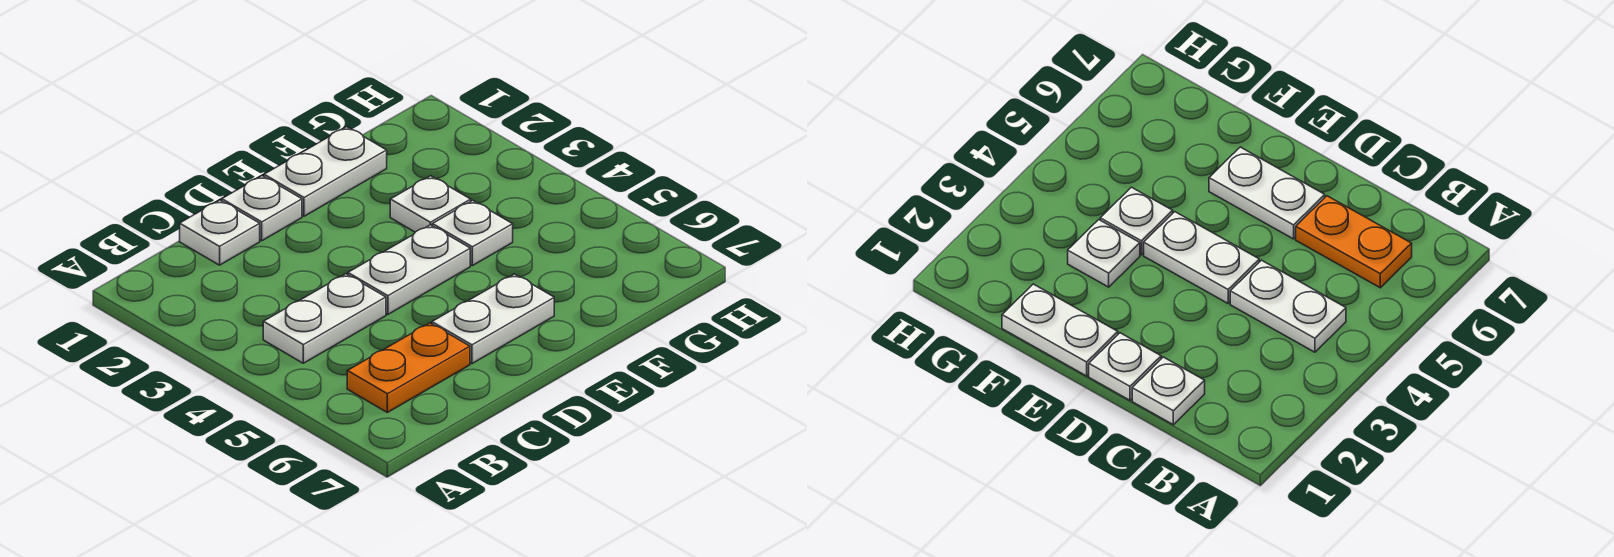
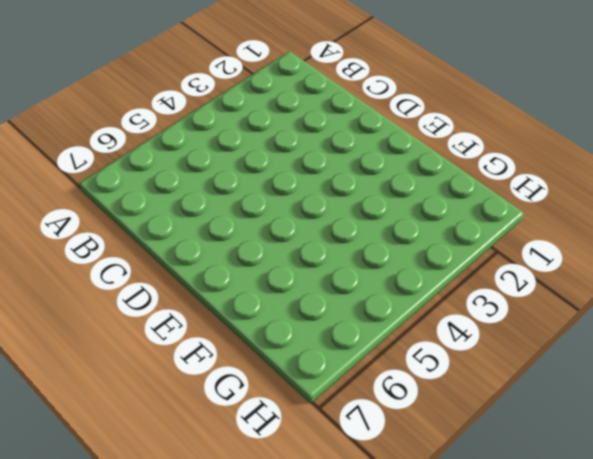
none -> white plate B4:C4 level 1
none -> orange plate B6:C6 level 1

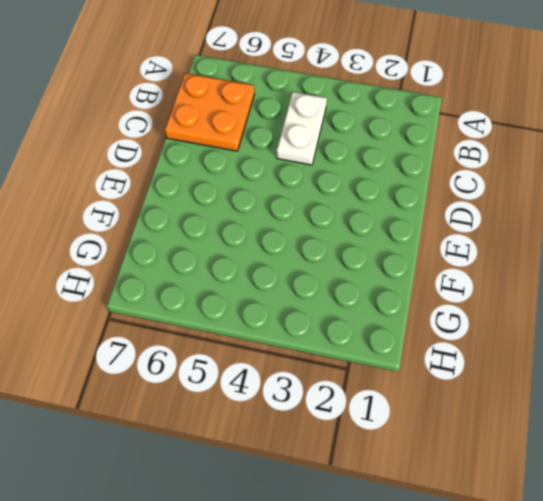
orange plate B6:C7 level 1 -> orange plate B6:C6 level 1
none -> white plate C1 level 1
none -> white plate D1 level 1

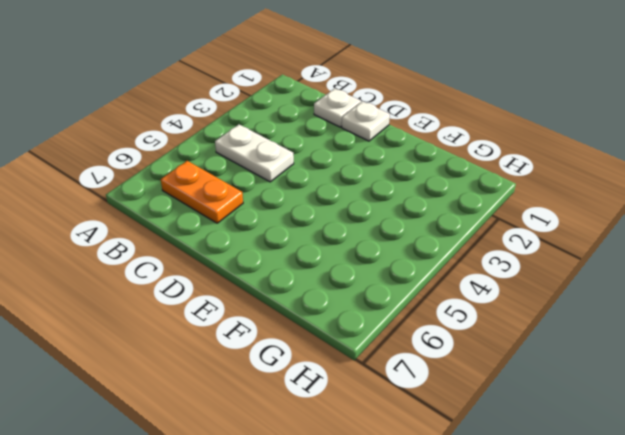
none -> white plate D4:E4 level 1
none -> white plate D6:E6 level 1

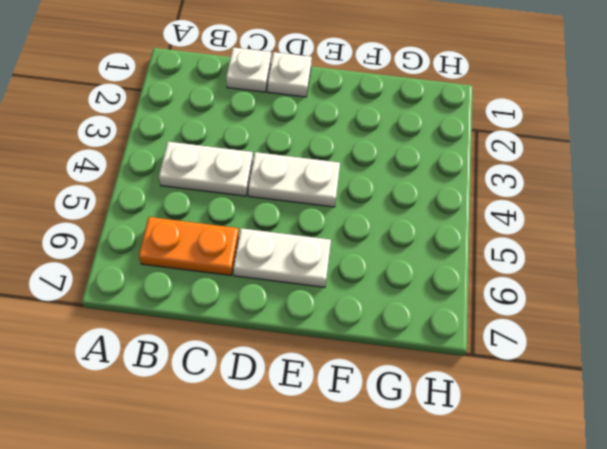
none -> white plate E1:F1 level 1
none -> white plate F3 level 1

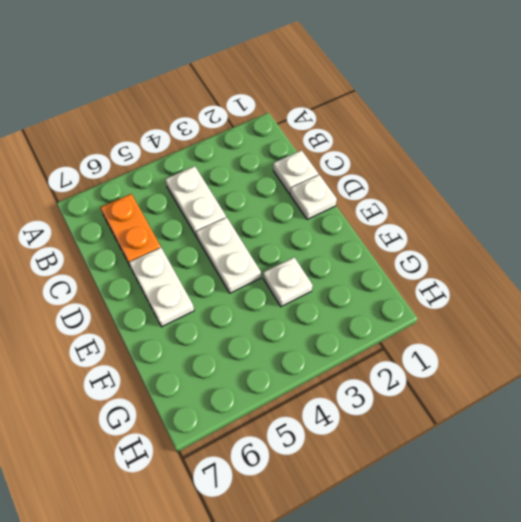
none -> white plate E1:F1 level 1
none -> white plate F4 level 1

